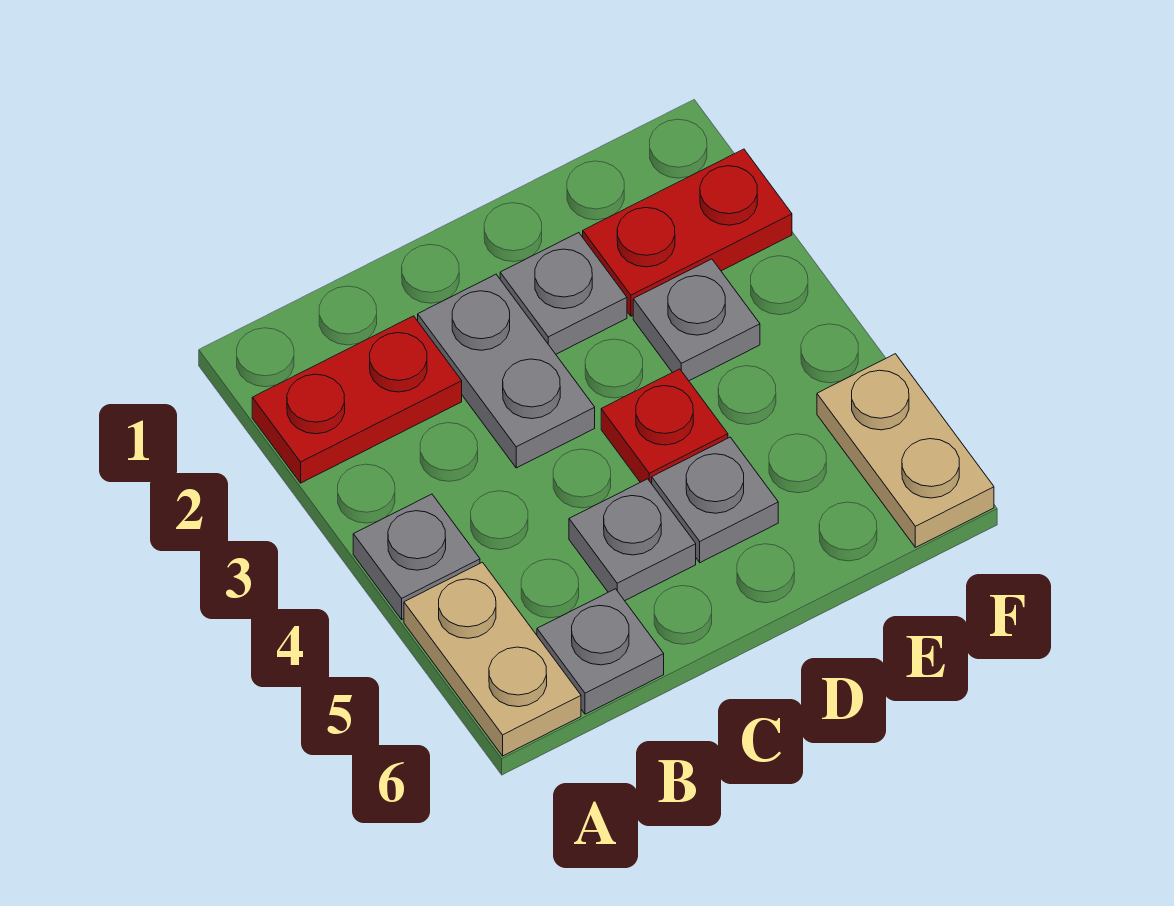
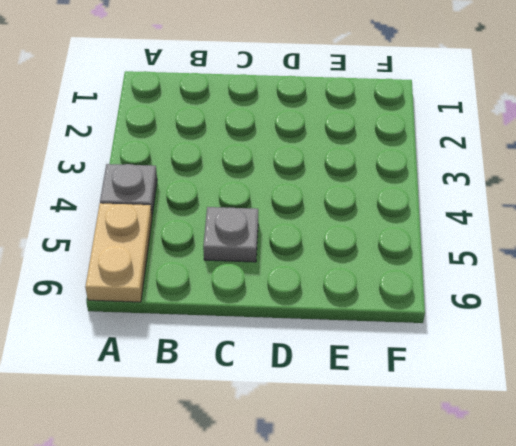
none -> red plate A2:B2 level 1
none -> grey plate B6 level 1
none -> grey plate C2:C3 level 1

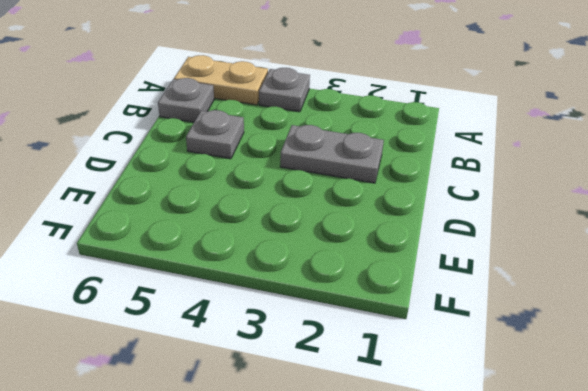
none -> red plate A2:B2 level 1
none -> grey plate D2 level 1
none -> red plate D4 level 1

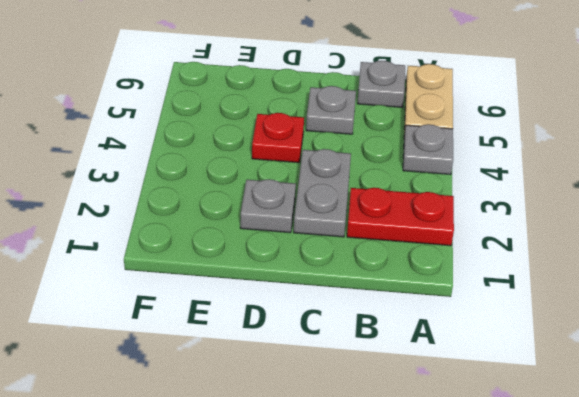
none -> grey plate D5 level 1
none -> red plate E2:F2 level 1
none -> grey plate E3 level 1

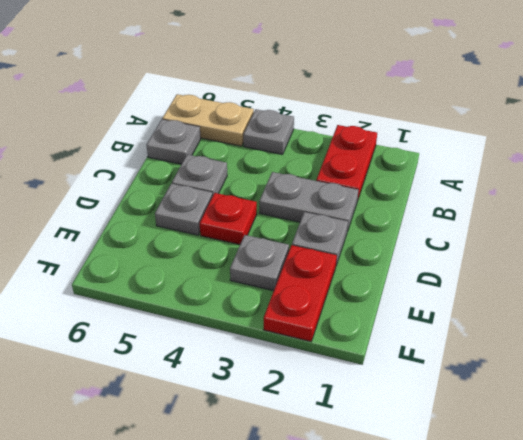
none -> tan plate F5:F6 level 1

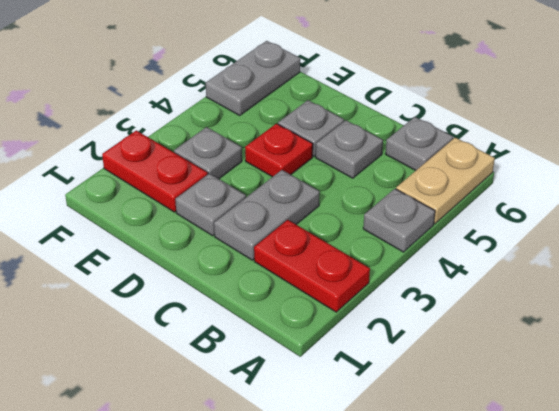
grey plate F5:F6 level 1 -> tan plate F5:F6 level 1

